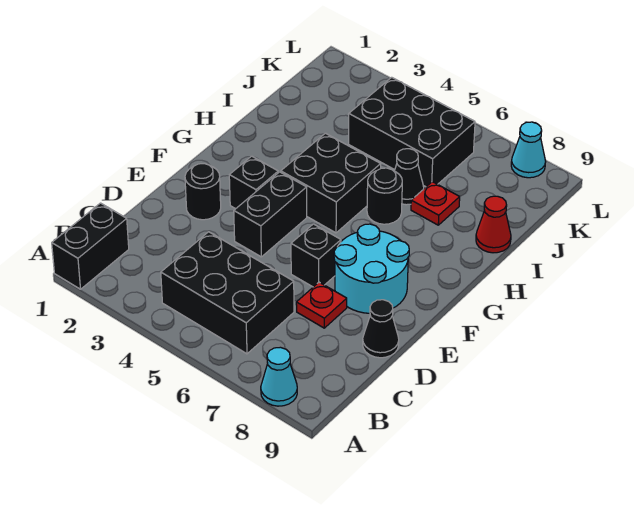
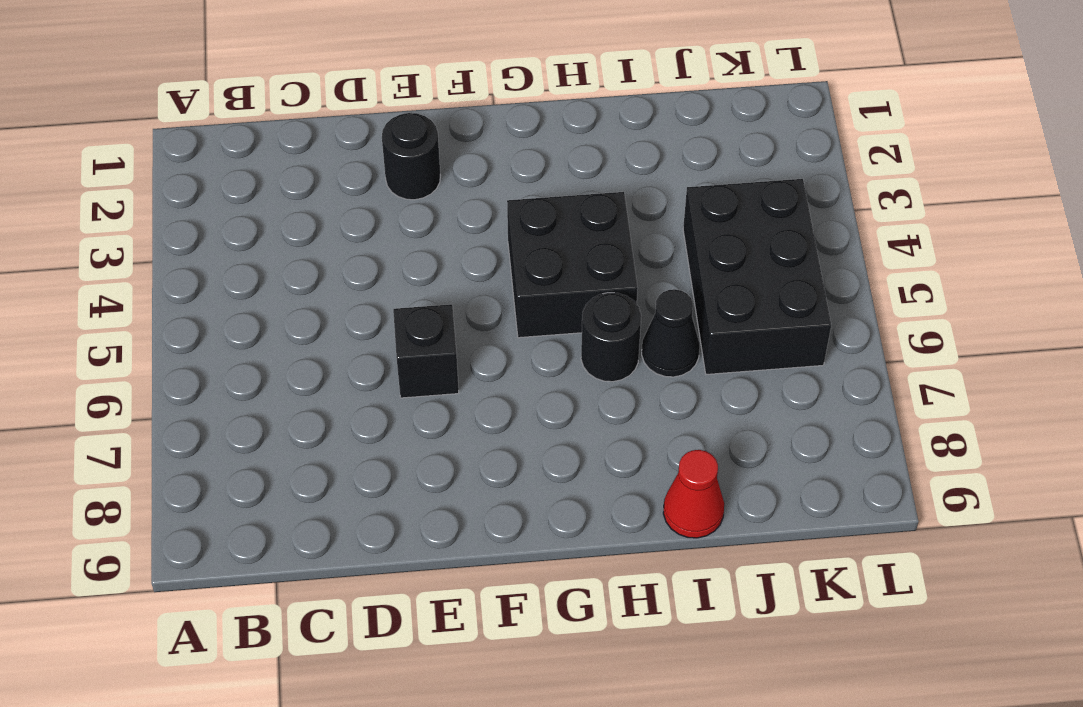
none -> black brick A1:B1 level 1
none -> cyan cone A8 level 1
none -> black brick B4:C6 level 1

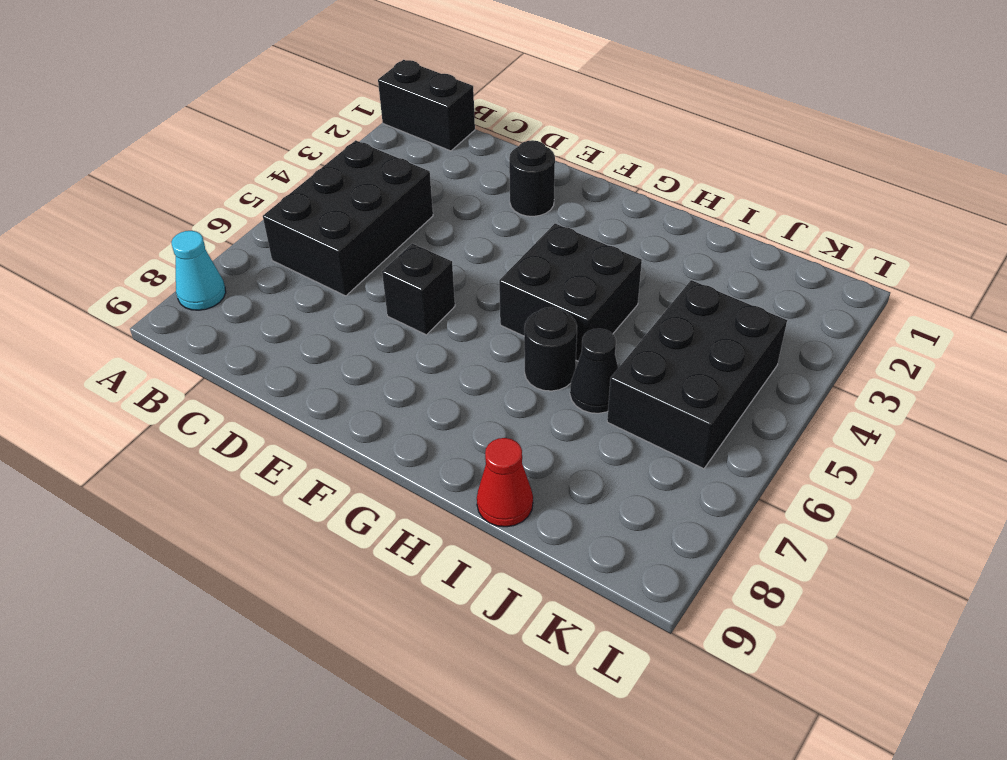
none -> red plate D7 level 1
none -> black cone D9 level 1
none -> black brick E4:F4 level 1

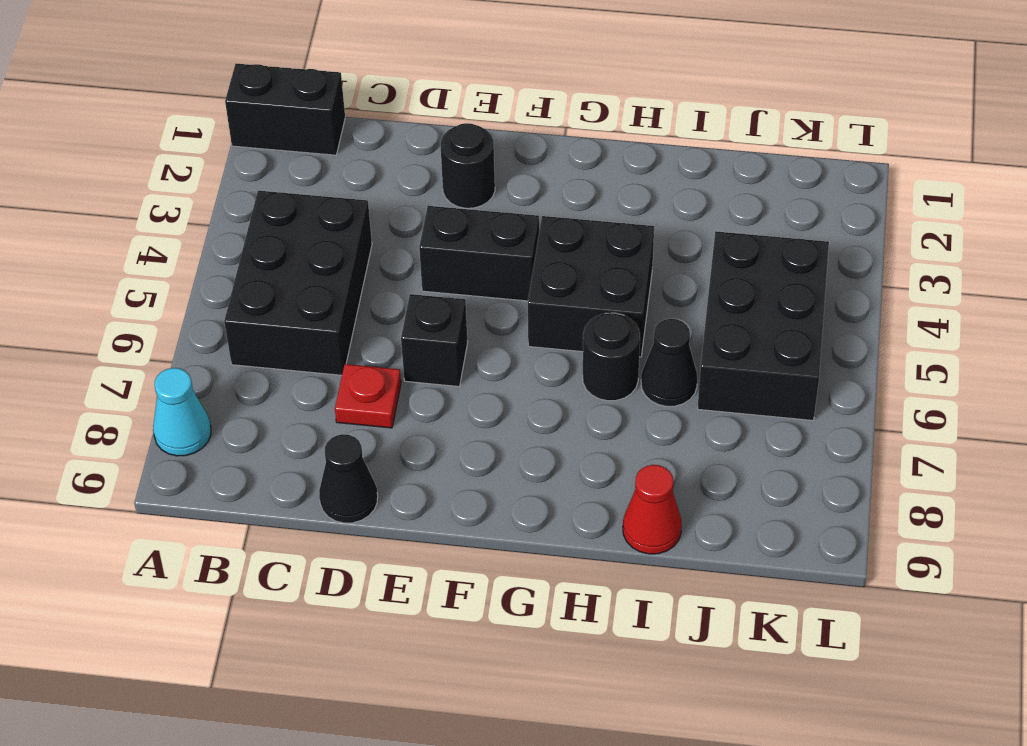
none -> cyan round brick E7:F8 level 1
none -> black brick F3 level 1
none -> red plate I7 level 1

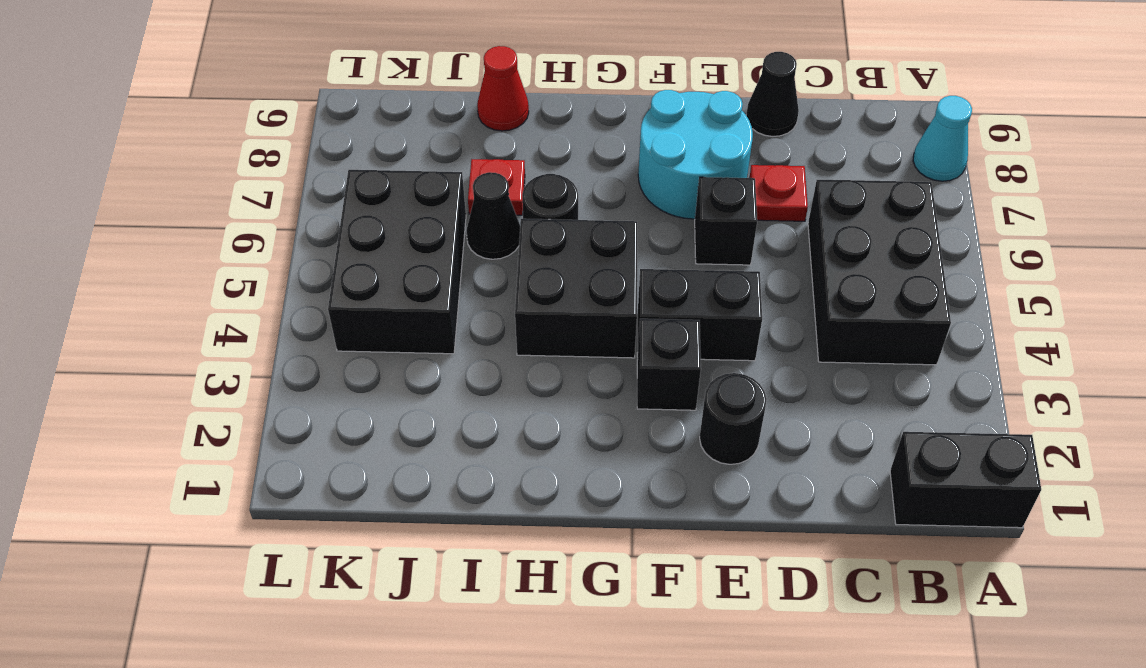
none -> cyan cone L8 level 1

